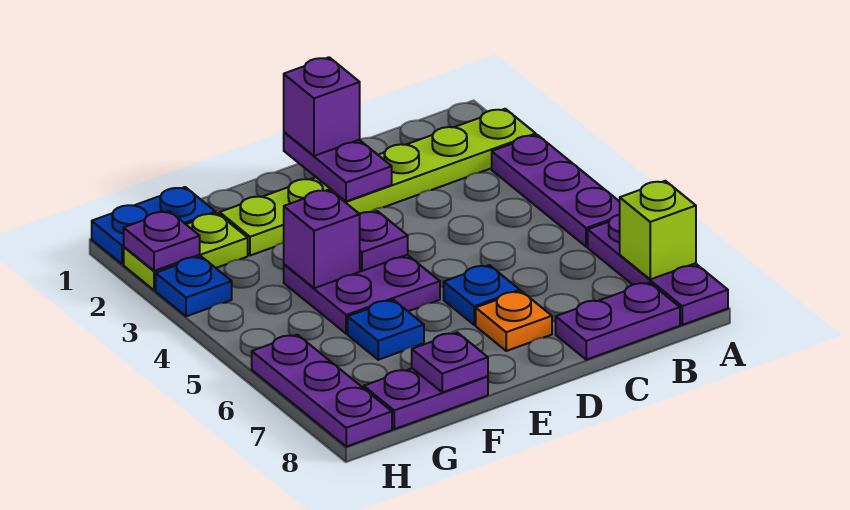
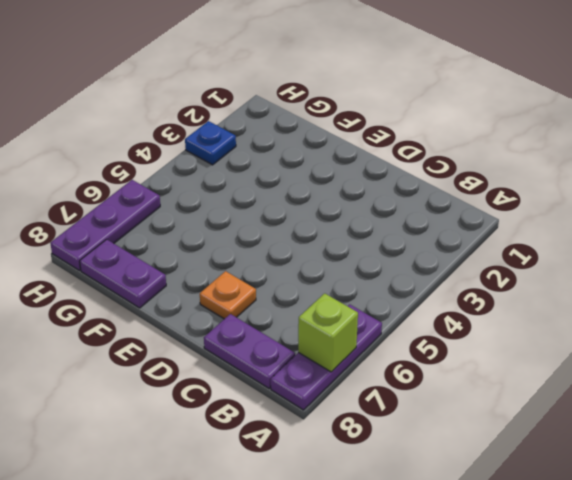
none -> lime plate A2:F2 level 1
none -> purple plate A3:A5 level 1
none -> blue plate D6 level 1

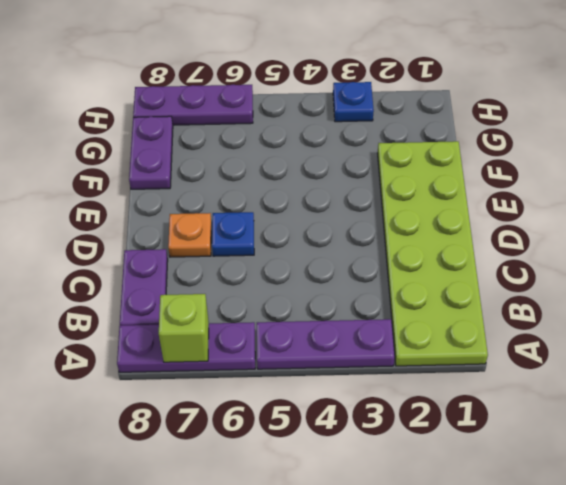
lime plate A1:F2 level 1 -> lime plate A2:F2 level 1
none -> purple plate E4:F5 level 1
none -> blue plate F6 level 1
none -> blue plate G1:H1 level 1

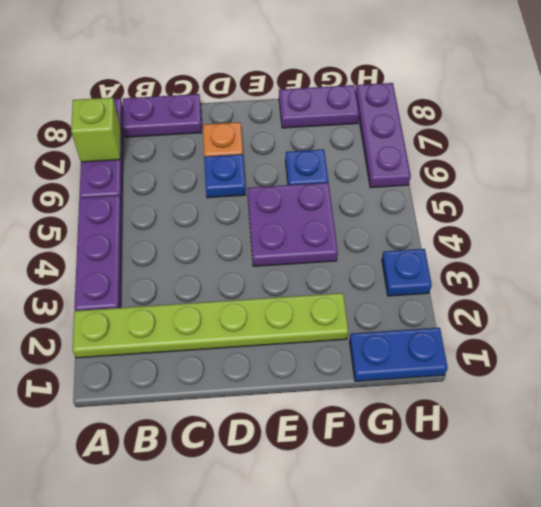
none -> lime plate G2:H2 level 1
none -> purple plate D1:D2 level 2
none -> purple plate E4 level 2

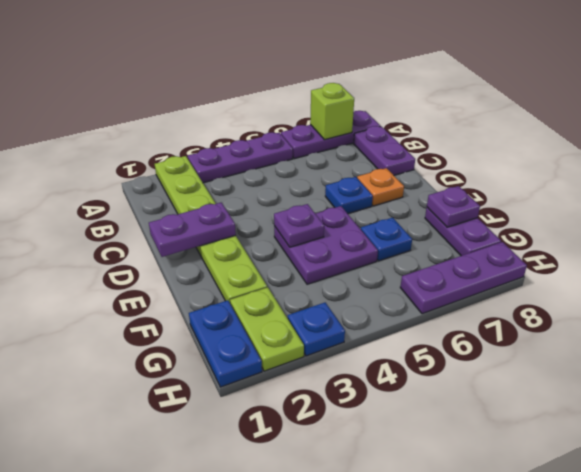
none -> purple brick F4 level 2
none -> purple plate H2 level 2
none -> purple brick D1 level 3

